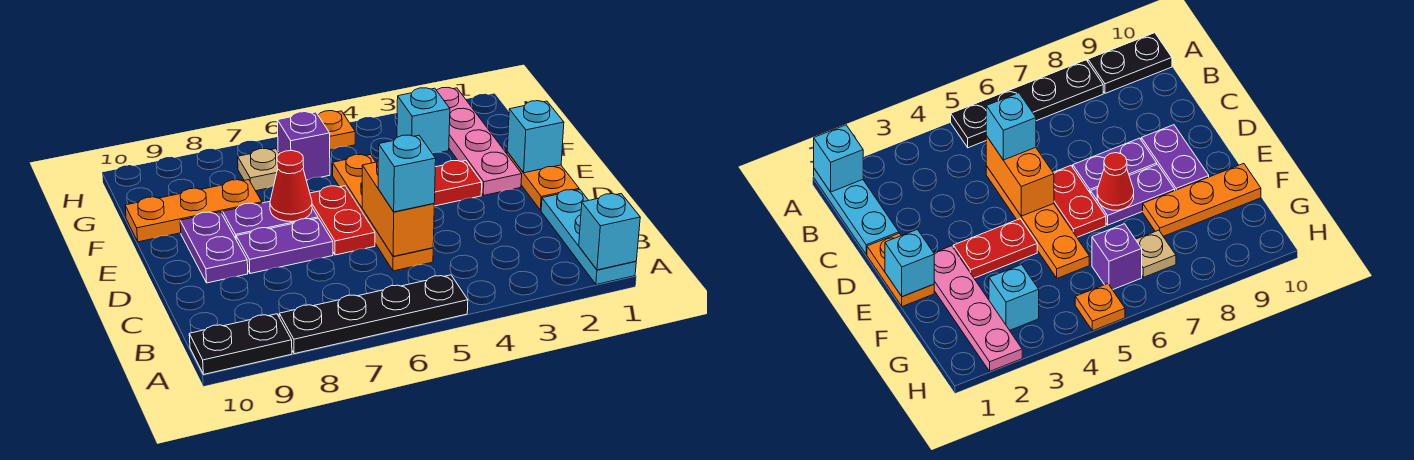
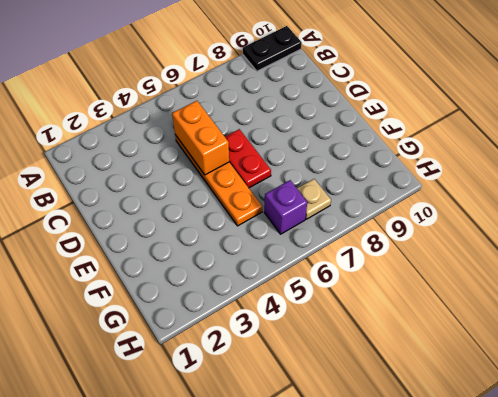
none -> cyan plate A1:C1 level 1
none -> black plate A5:A8 level 1
none -> orange plate D1:E1 level 1

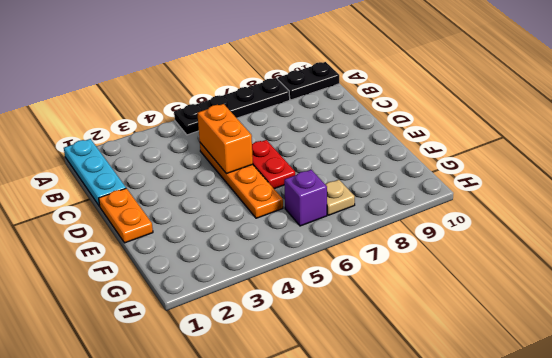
none -> purple plate D7:D8 level 1
none -> purple plate D9:E9 level 1
none -> pink plate E2:H2 level 1

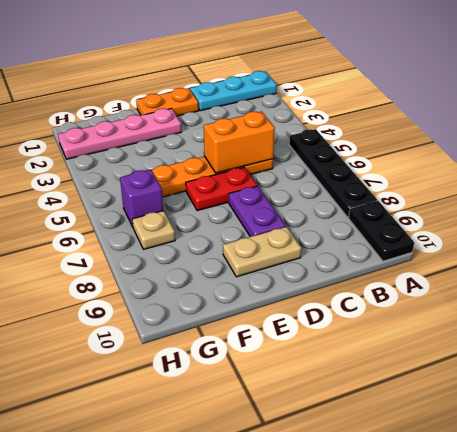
tan plate D9:E9 level 1 -> purple plate D9:E9 level 1
none -> red plate E3:E4 level 1
none -> purple plate E7:E8 level 1
none -> orange plate F8:F10 level 1

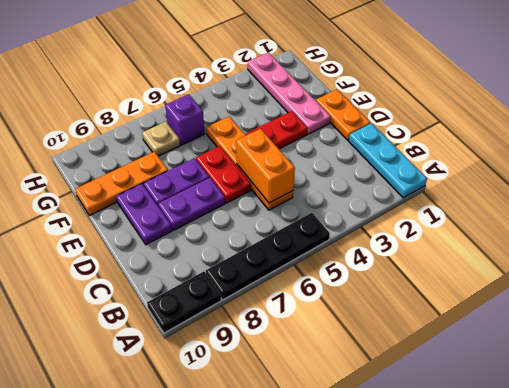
none -> cyan brick G3 level 1
none -> orange plate H5 level 1
none -> cyan brick A1 level 2

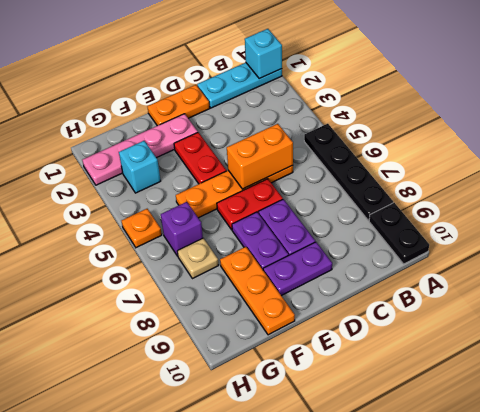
none -> cyan brick E1 level 2
none -> red cone E7 level 2
none -> cyan brick C5 level 3

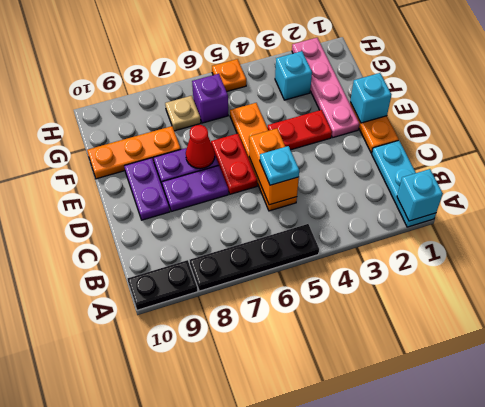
cyan plate C5 level 3 -> cyan brick C5 level 3

